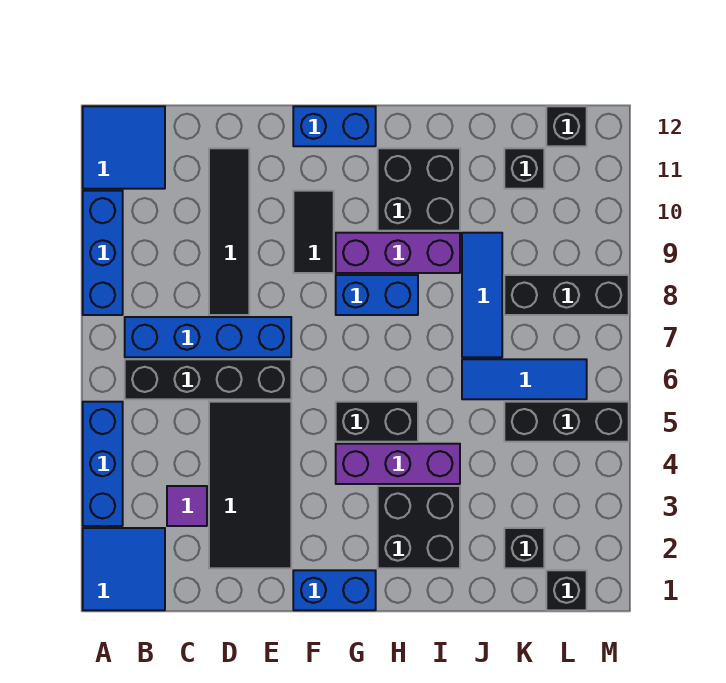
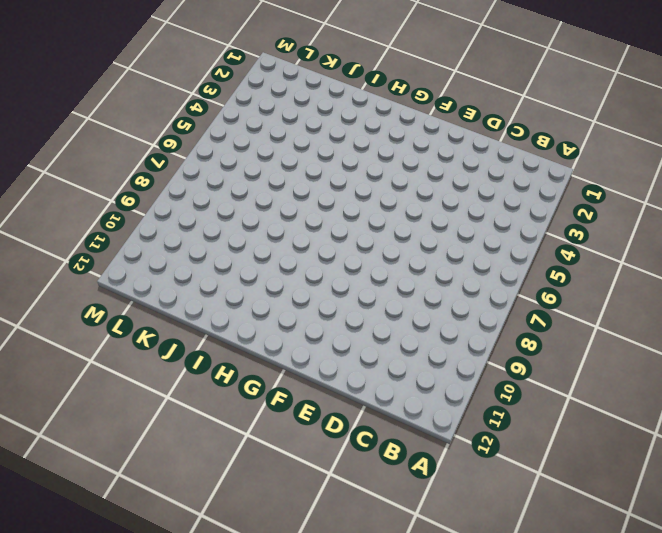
none -> blue tile A1:B2 level 1
none -> blue brick A3:A5 level 1
none -> blue brick A8:A10 level 1

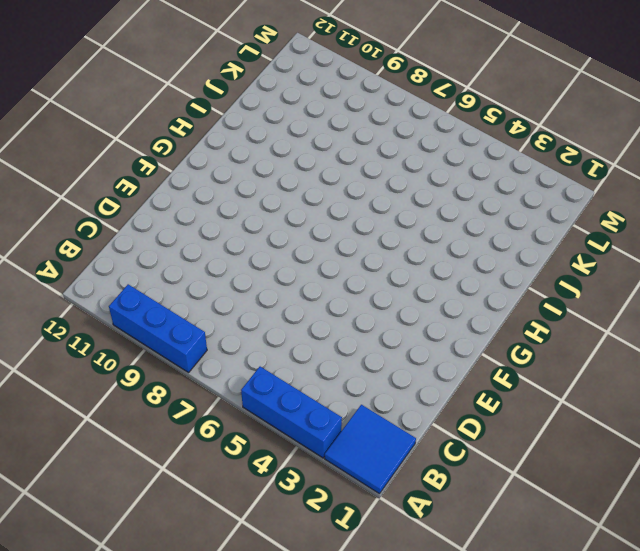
none -> blue tile A11:B12 level 1
none -> black brick B6:E6 level 1
none -> blue brick B7:E7 level 1

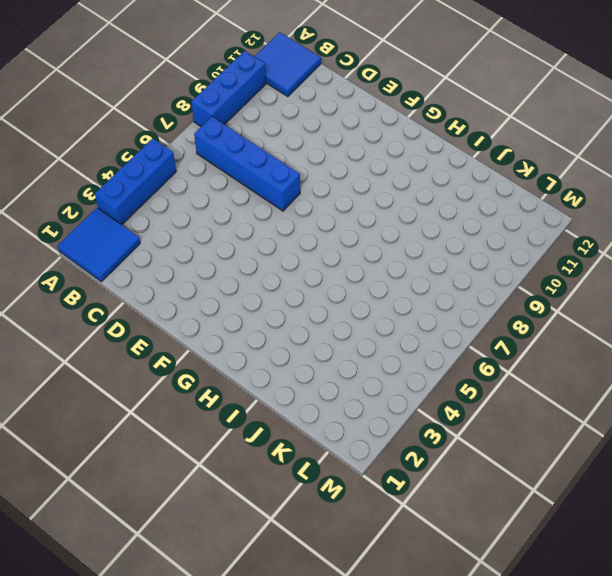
none -> black brick B6:E6 level 1
none -> purple tile C3 level 1
none -> black tile D2:E5 level 1

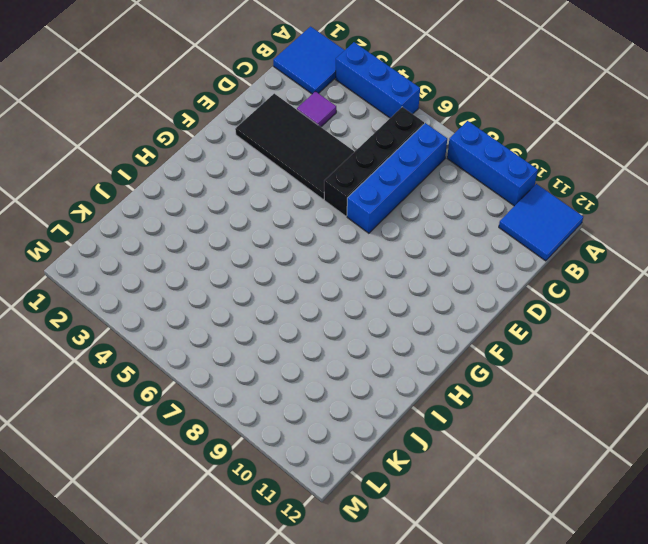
none -> black tile D8:D11 level 1
none -> blue brick F1:G1 level 1
none -> black tile F9:F10 level 1

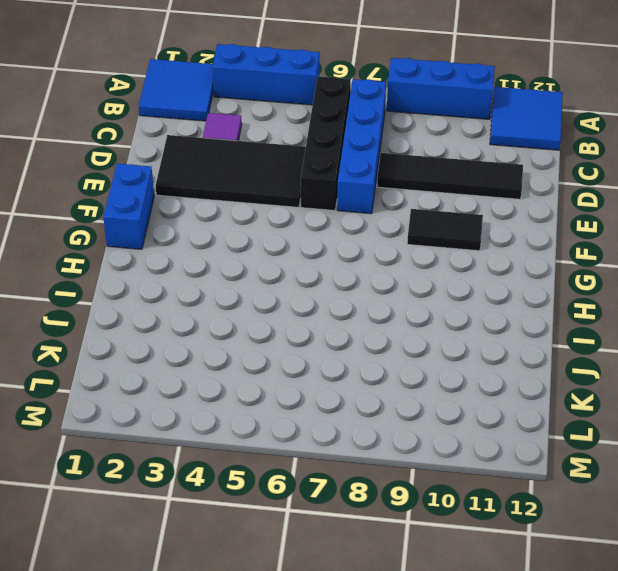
none -> blue brick F12:G12 level 1
none -> purple brick G4:I4 level 1
none -> black brick G5:H5 level 1

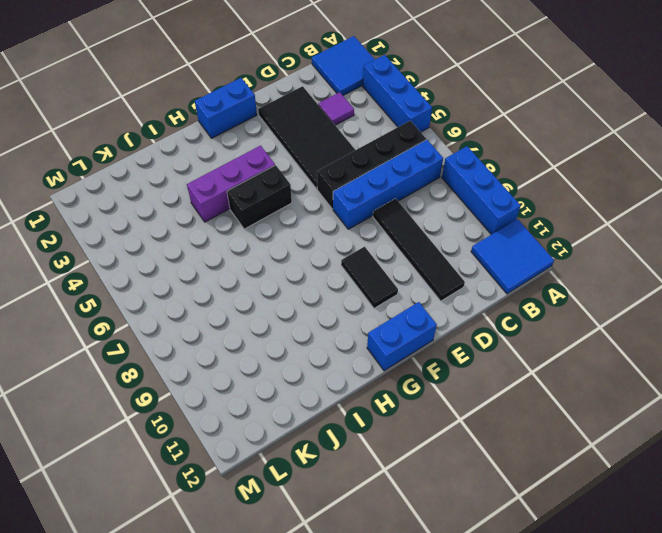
none -> blue brick G8:H8 level 1
none -> purple brick G9:I9 level 1
none -> black brick H2:I3 level 1

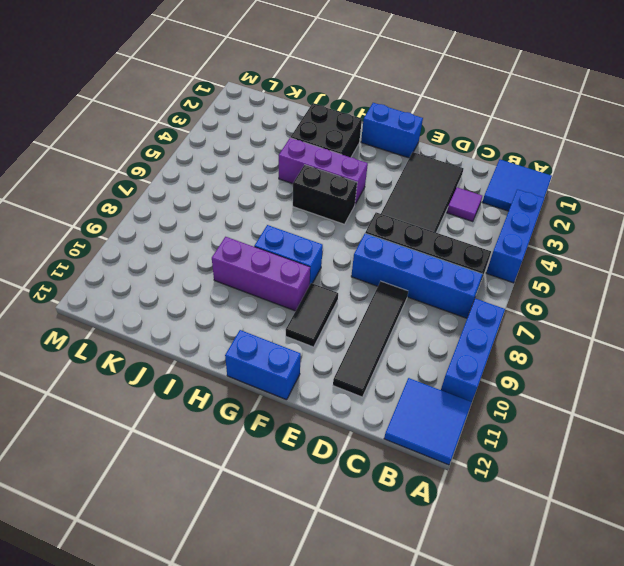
none -> black brick H10:I11 level 1
none -> blue tile J6:L6 level 1
none -> blue tile J7:J9 level 1

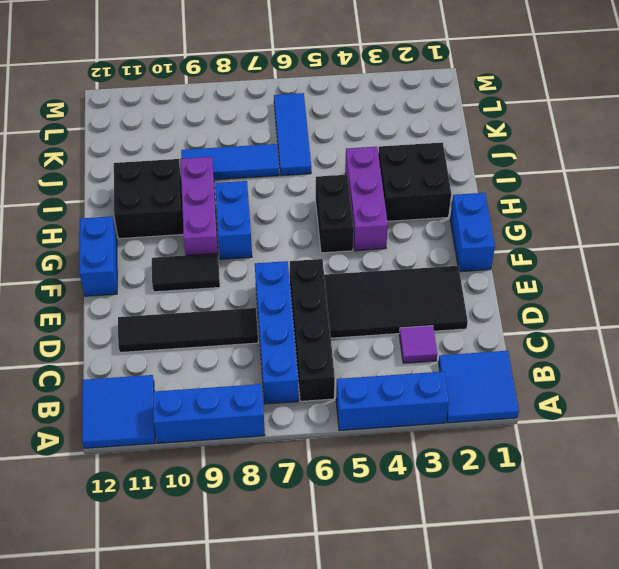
none -> black brick K2 level 1
none -> black brick K5:M5 level 1
none -> black brick K8:M8 level 1

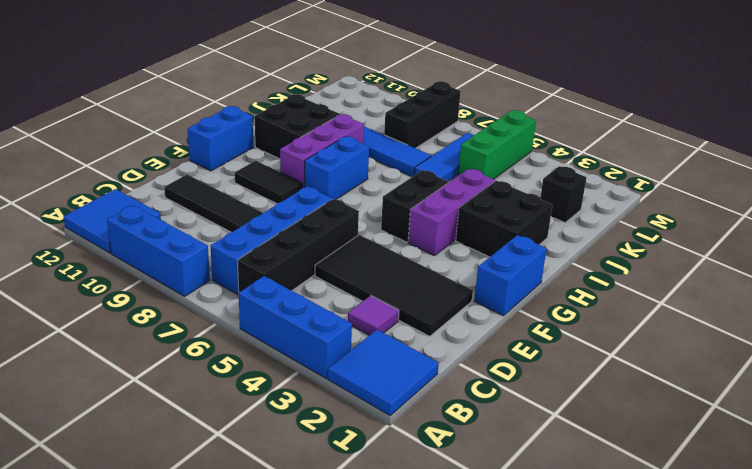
green brick K5:M5 level 1 -> black brick K5:M5 level 1
none -> black brick K11 level 1
none -> black brick L1 level 1
none -> black brick L12 level 1

